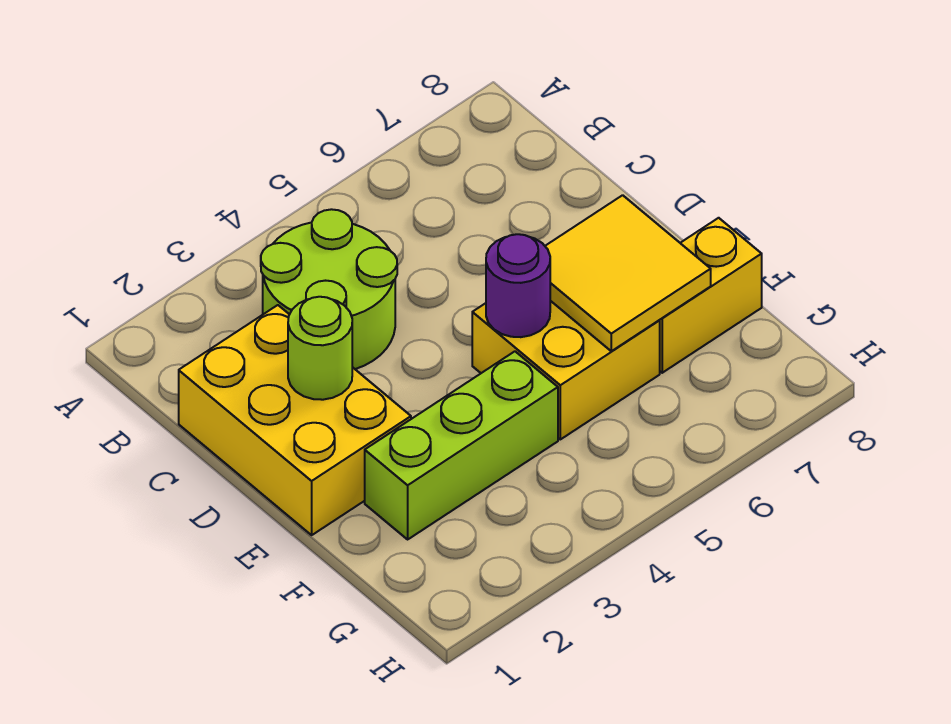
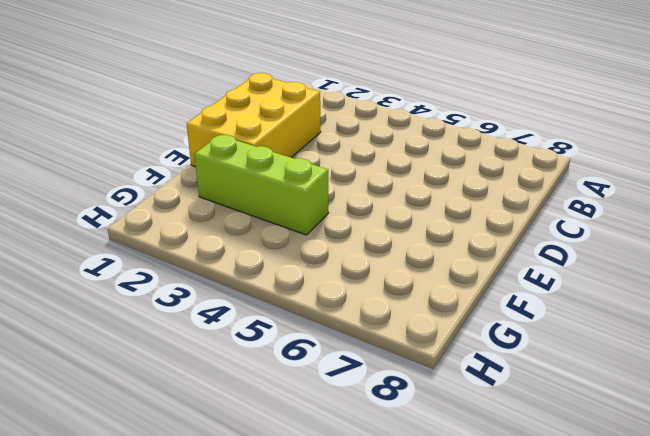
none -> lime round brick B3:C4 level 1
none -> yellow brick E5:F6 level 1

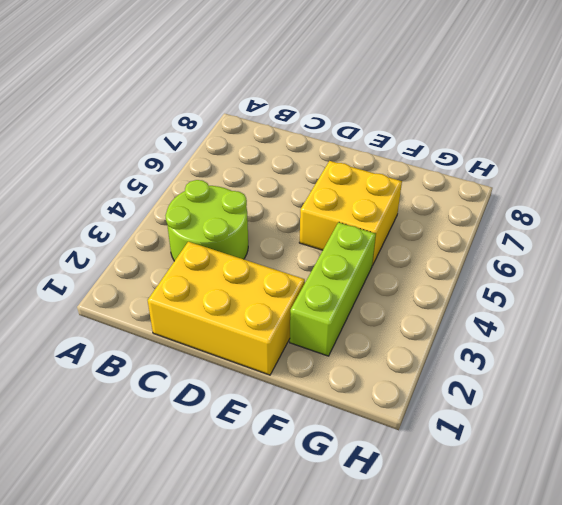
none -> yellow brick F7:F8 level 1
none -> lime round brick D2 level 2

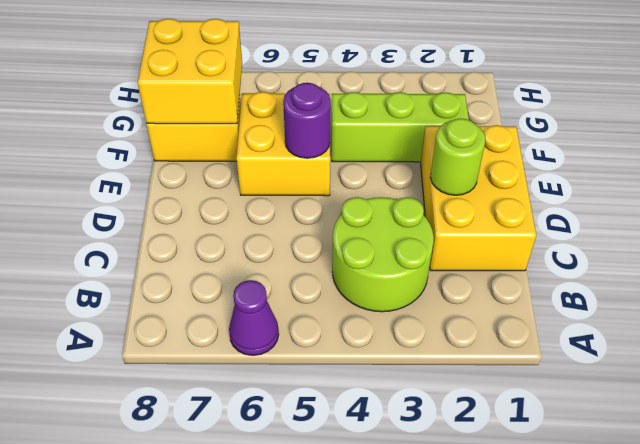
purple cone A6 level 1 -> none
yellow brick F7:G8 level 2 -> yellow tile E6:F7 level 2

